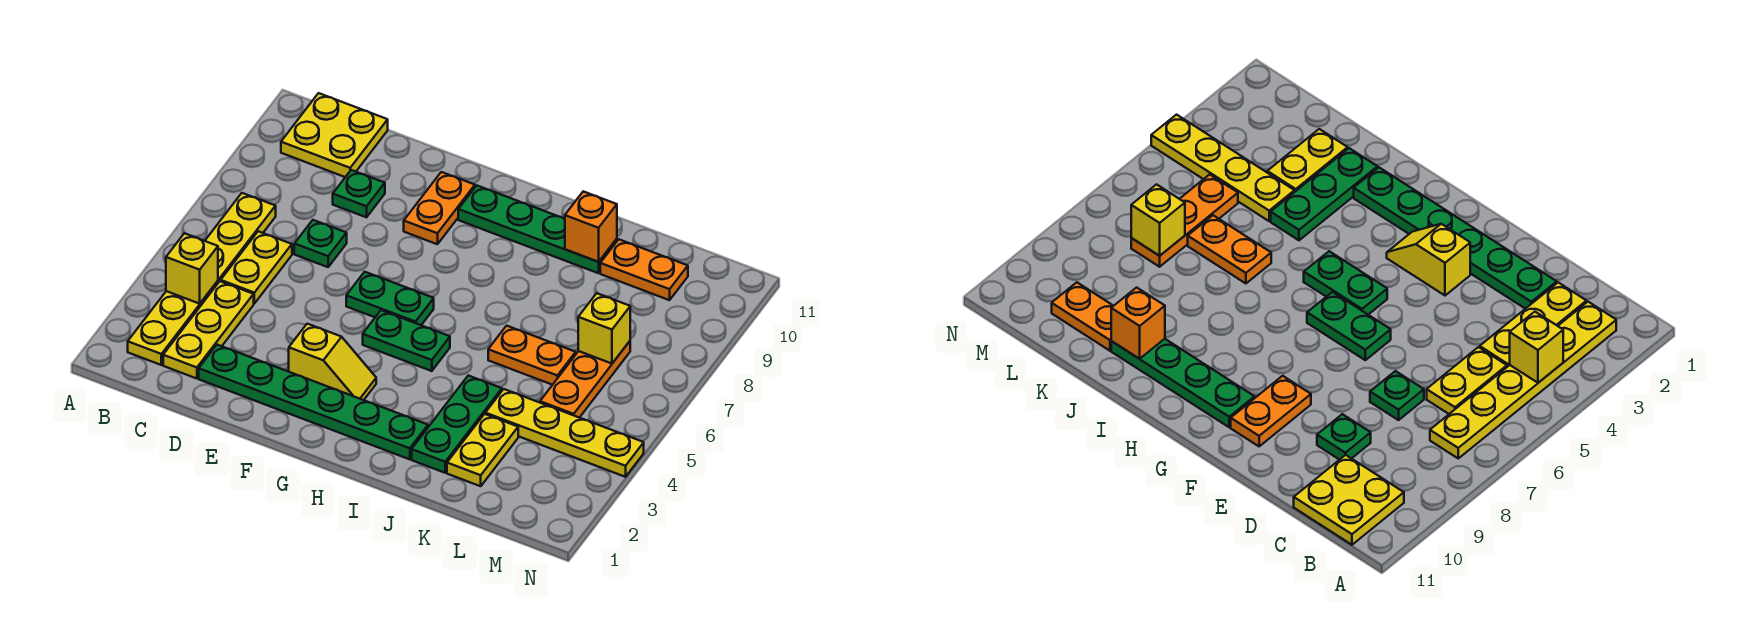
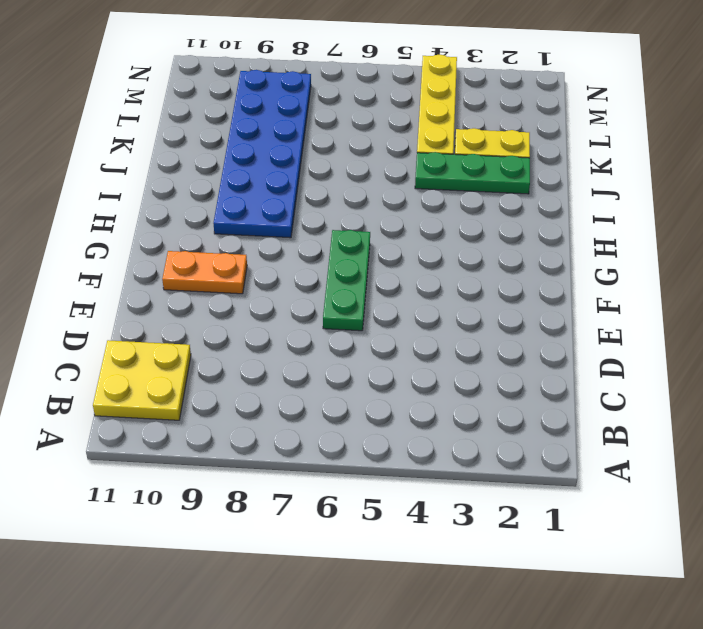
green plate E6:G6 level 1 -> green plate F6:G6 level 1
blue plate H8:M9 level 1 -> none
none -> yellow plate B2:B7 level 1
none -> yellow plate C2:C4 level 1
none -> yellow plate C5:C6 level 1

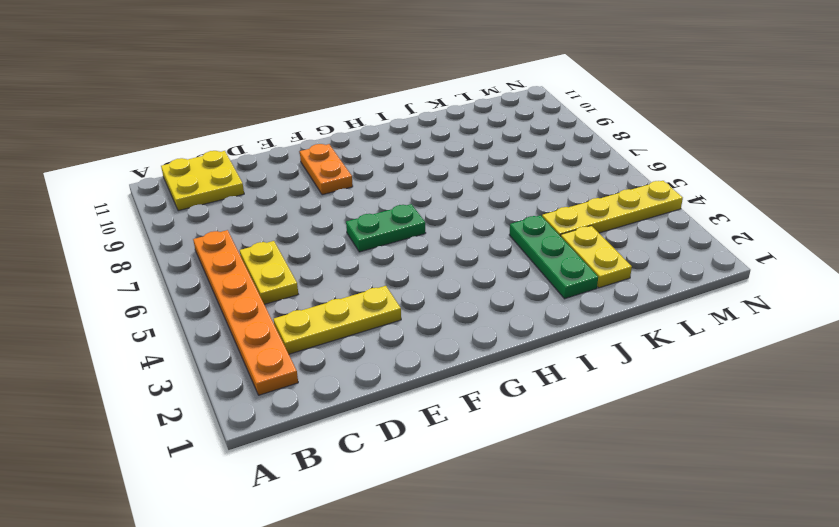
orange plate B2:B7 level 1 -> yellow plate B2:B7 level 1
yellow plate C3:E3 level 1 -> yellow plate C2:C4 level 1
none -> green plate D2:I2 level 1
none -> green plate D7 level 1
none -> green plate D9 level 1

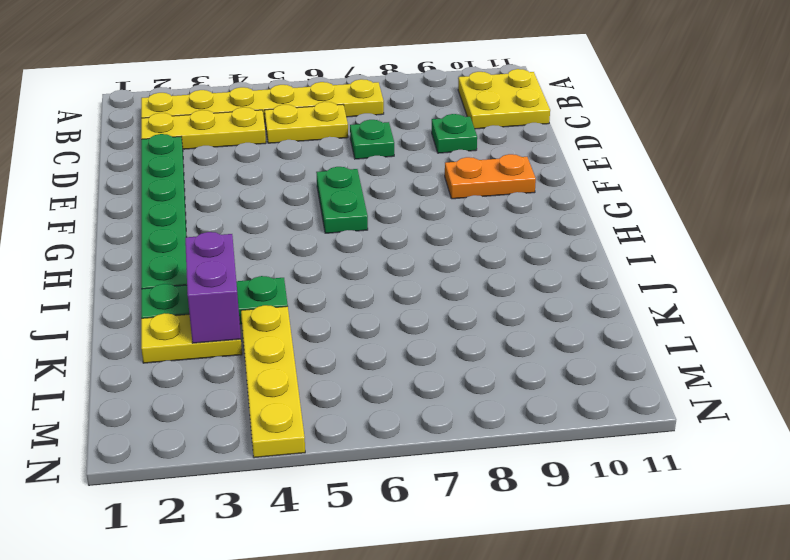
purple brick J3:K3 level 2 -> none
none -> yellow slope F3:G3 level 1 top F
none -> green plate G5:H5 level 1
none -> green plate G10:J10 level 1

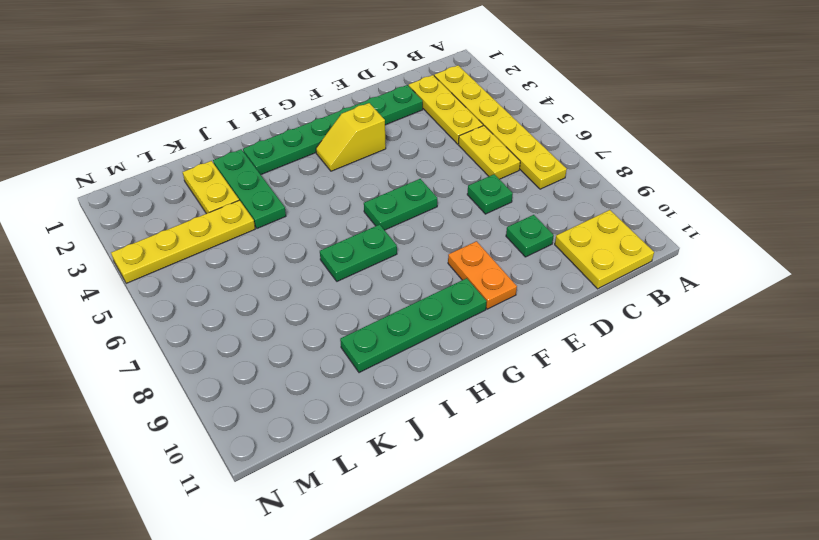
green plate H7:I7 level 1 -> green plate G5:H5 level 1
none -> orange plate J6:K6 level 1
none -> orange plate K10:L10 level 1
none -> orange plate L5:L7 level 1

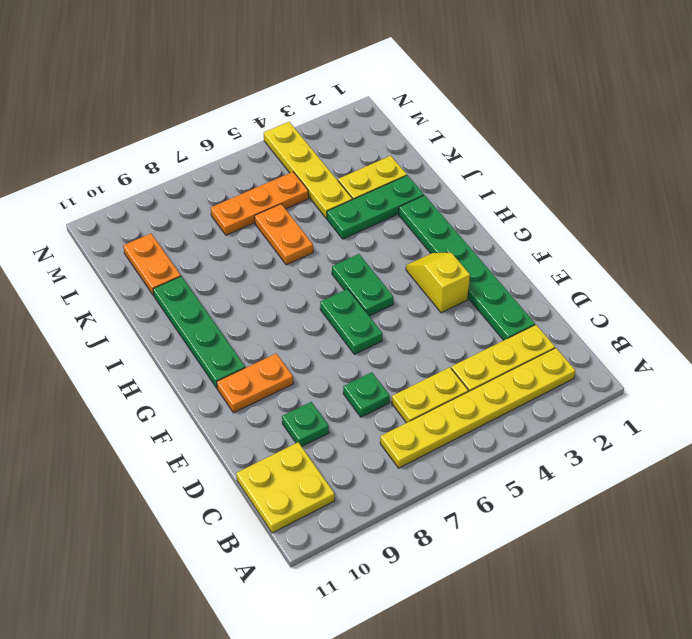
none -> yellow brick B4 level 2
none -> orange brick J10 level 2
none -> yellow brick L7 level 2

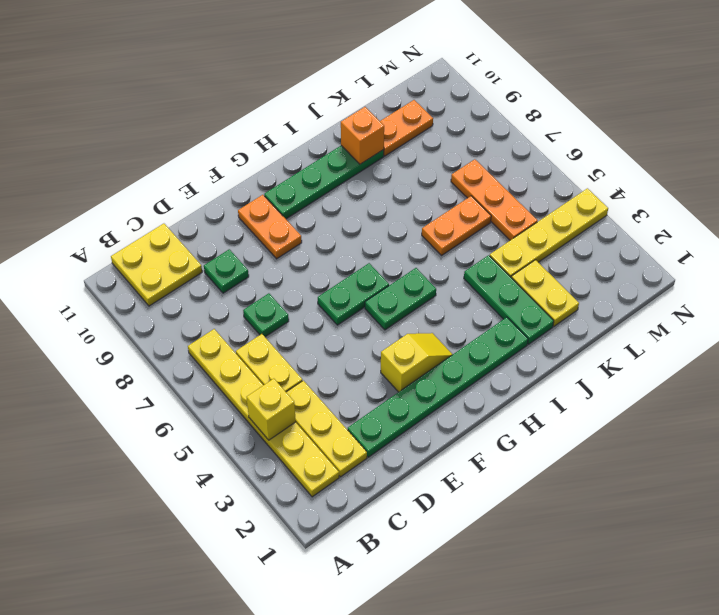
none -> yellow brick L7 level 2

